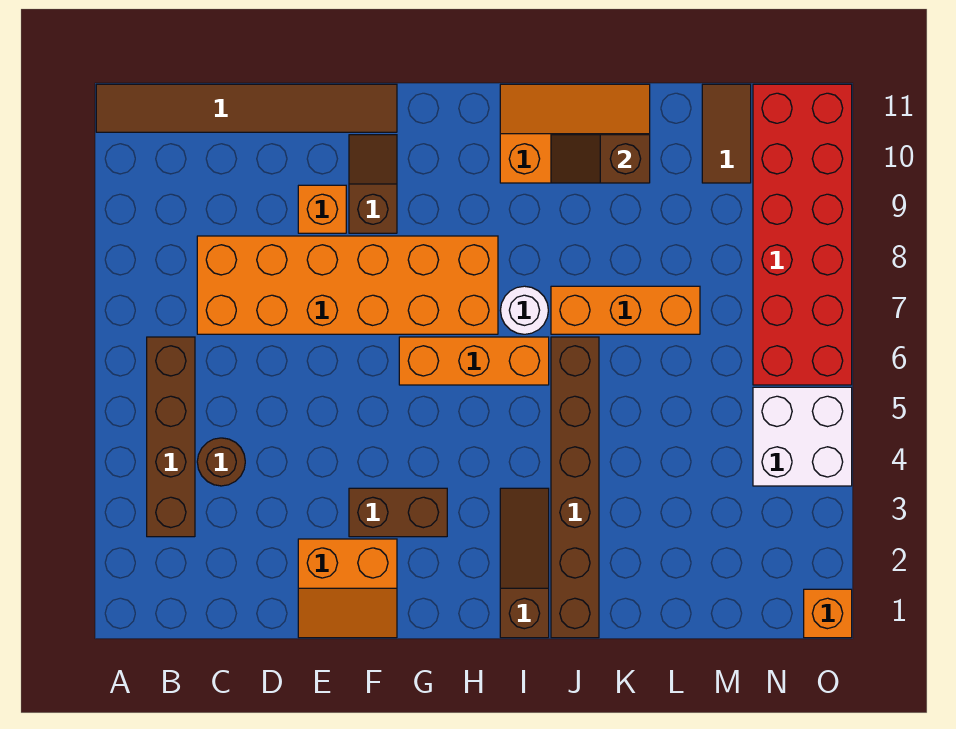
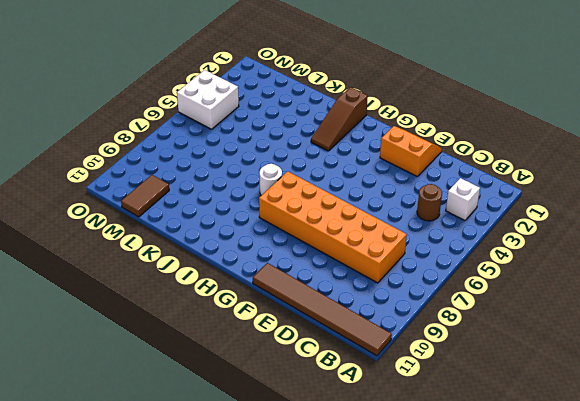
white brick B3 level 1 -> brown brick B3:B6 level 1
none -> orange brick E9 level 1
none -> brown brick F3:G3 level 1
none -> brown slope F9:F10 level 1 top 9

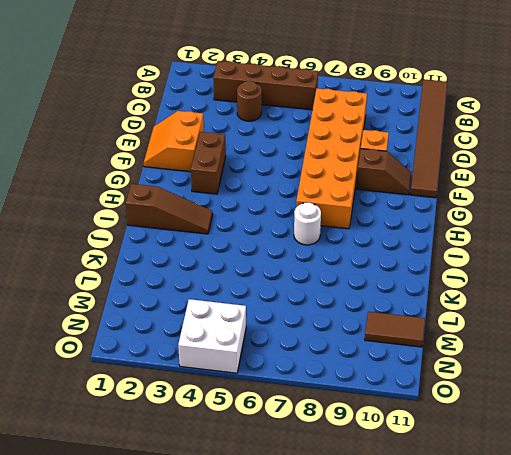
none -> orange brick G6:I6 level 1
none -> orange slope I10:K11 level 1 top 10
none -> brown brick J1:J6 level 1

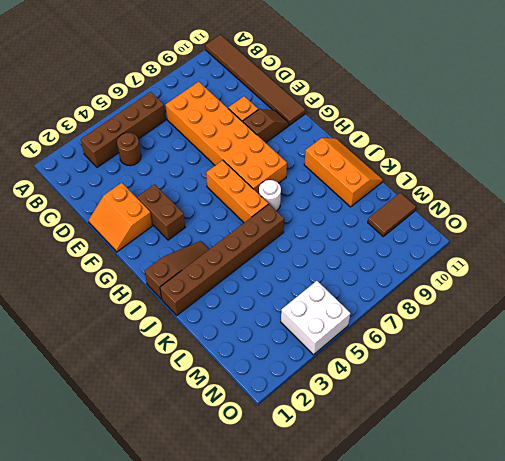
none -> orange brick J7:L7 level 1
none -> red brick N6:O11 level 1
none -> orange brick O1 level 1

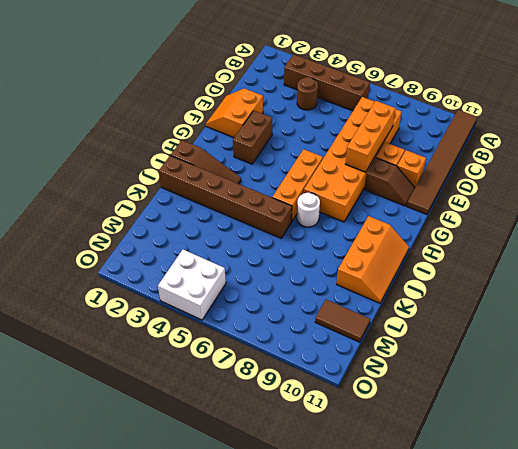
orange brick D8:F8 level 2 -> orange brick J7:L7 level 1
orange brick E10 level 1 -> orange brick O1 level 1
none -> red brick N6:O11 level 1
none -> brown slope J10:K10 level 2 top K

